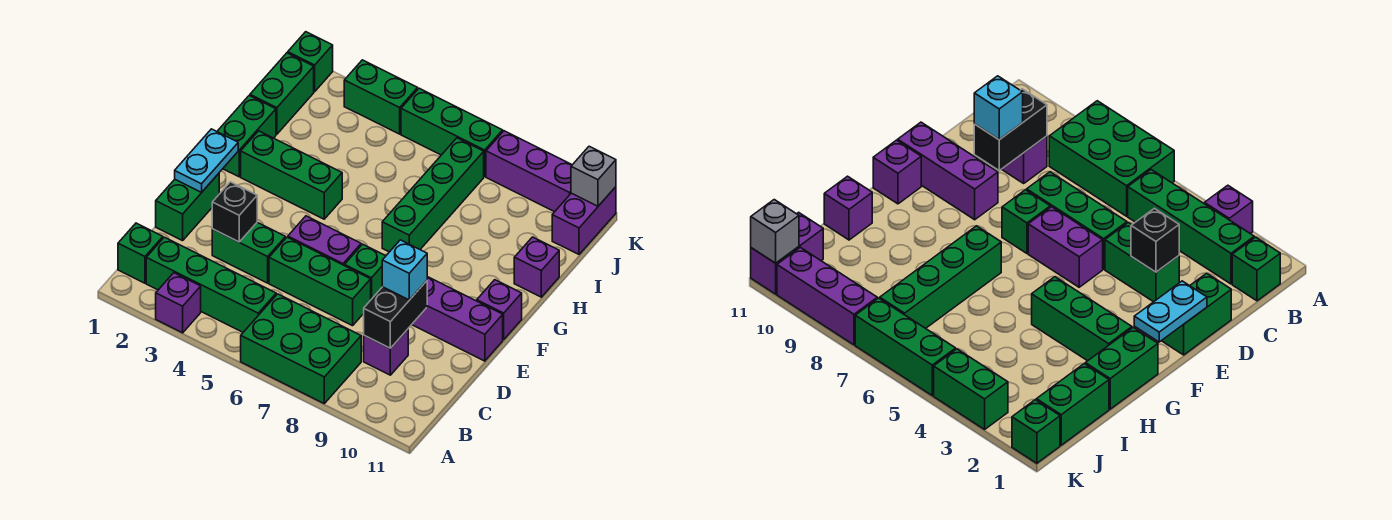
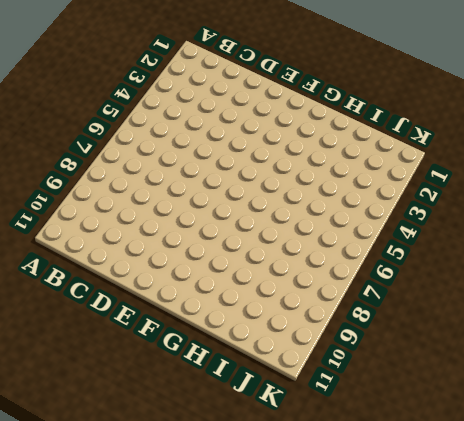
none -> purple brick A3 level 1
none -> green brick A6:B8 level 1
none -> green brick B1 level 1

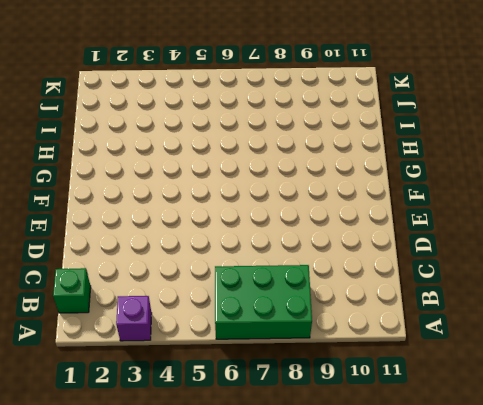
none -> green brick B2:B5 level 1
none -> purple brick C9 level 1
none -> green brick D1:E1 level 1

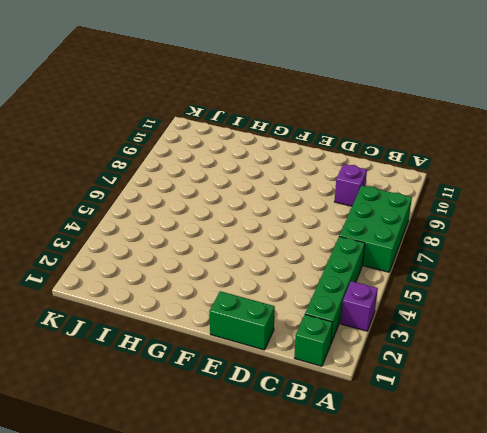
none -> green brick D3:D4 level 1
none -> green brick D5:D7 level 1
none -> purple brick E5:E6 level 1

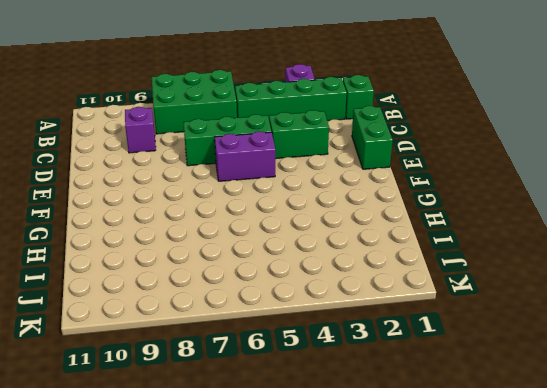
none -> green brick E7 level 1
none -> purple brick E9:E11 level 1
none -> purple brick F11 level 1

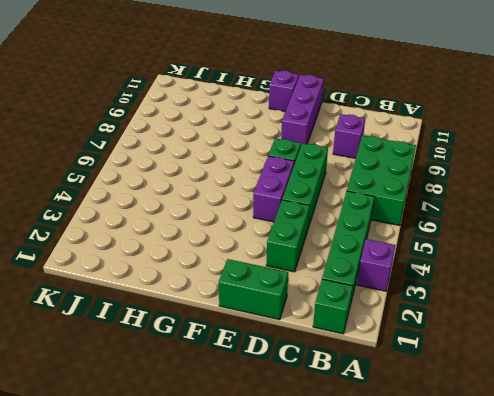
none -> green brick G1:H1 level 1
none -> green brick G2:G4 level 1
none -> green brick G7:J7 level 1

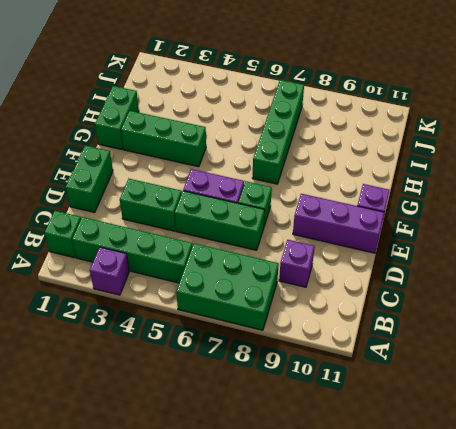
none -> purple brick H11 level 1
none -> green brick I1:J1 level 1
none -> purple brick J11:K11 level 1

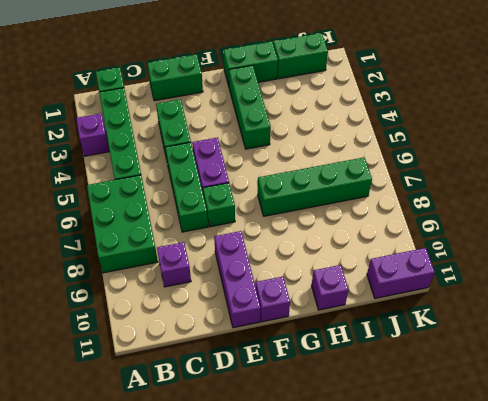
none -> green brick K1 level 1
none -> green brick K3:K4 level 1
none -> green brick K5:K7 level 1

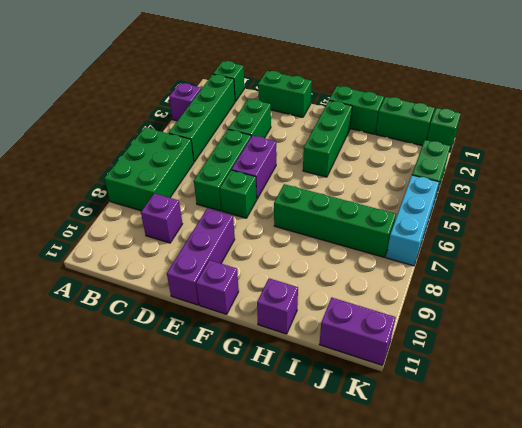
cyan brick K5:K7 level 1 -> green brick K5:K7 level 1
none -> purple brick K8:K10 level 1
none -> black brick C9:D9 level 2
none -> black brick D3 level 2

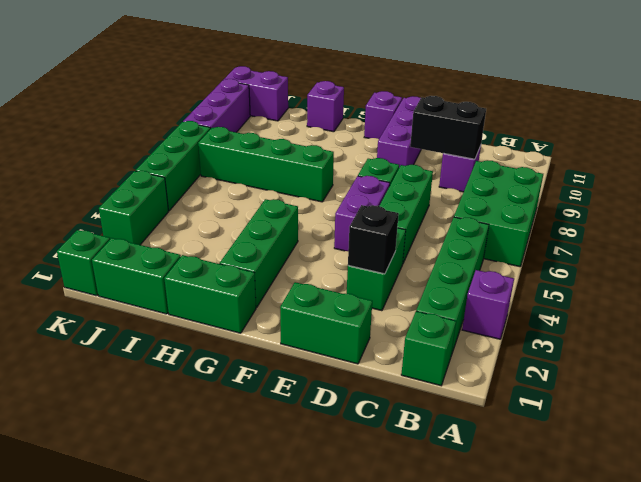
none -> cyan plate E1:F1 level 2
none -> grey brick K11 level 2
none -> cyan brick D9 level 3

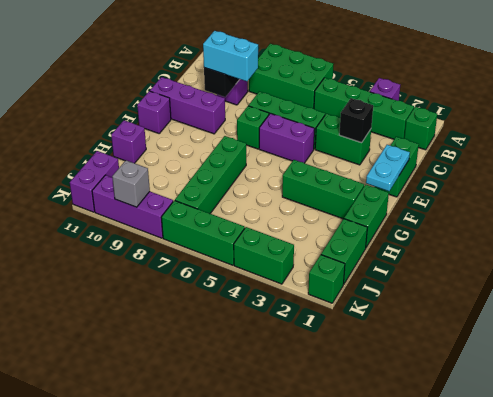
cyan brick D8:D9 level 3 -> cyan brick D9 level 3
grey brick K9 level 2 -> grey brick K11 level 2

